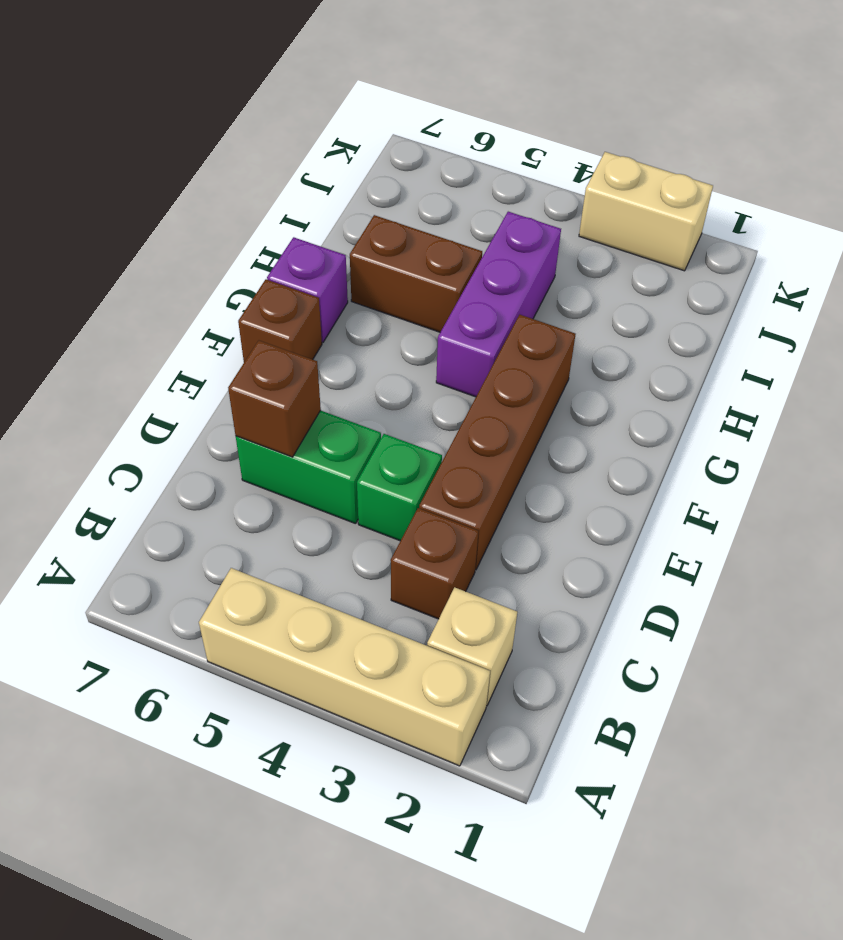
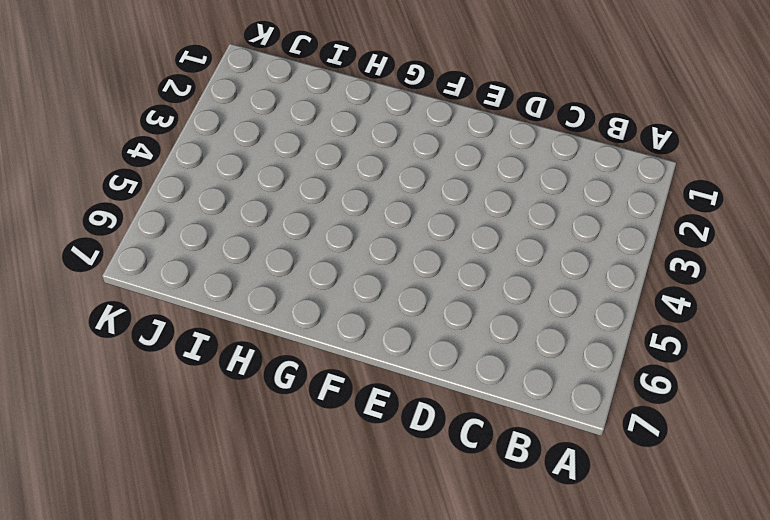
none -> tan brick A2:A5 level 1
none -> tan brick B2 level 1
none -> brown brick C3 level 1

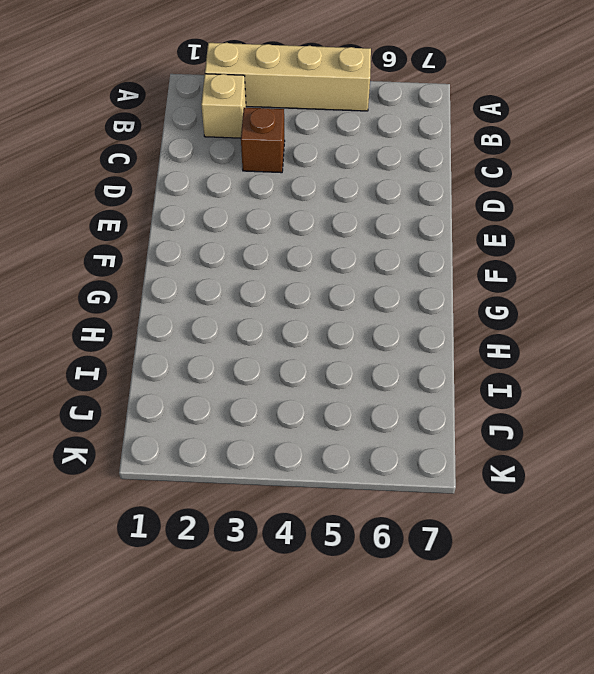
none -> brown brick D3:G3 level 1
none -> green brick D4 level 1
none -> green brick D5:D6 level 1

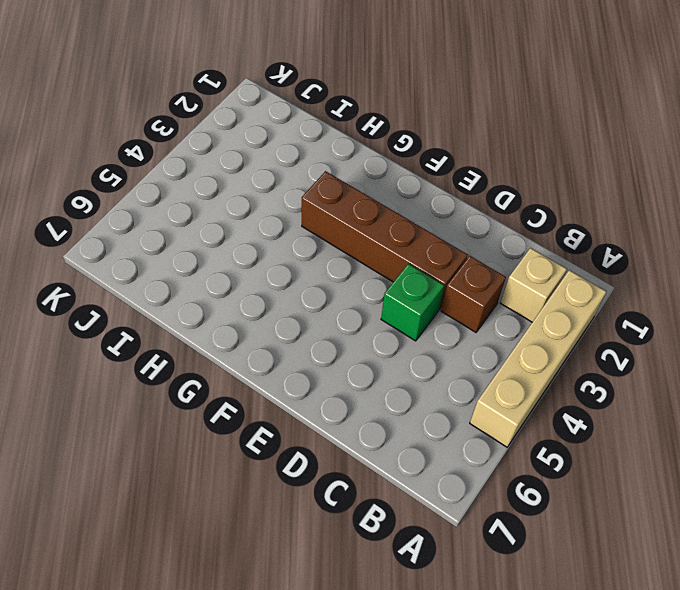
none -> green brick D5:D6 level 1
none -> brown brick F7 level 1
none -> purple brick G4:I4 level 1

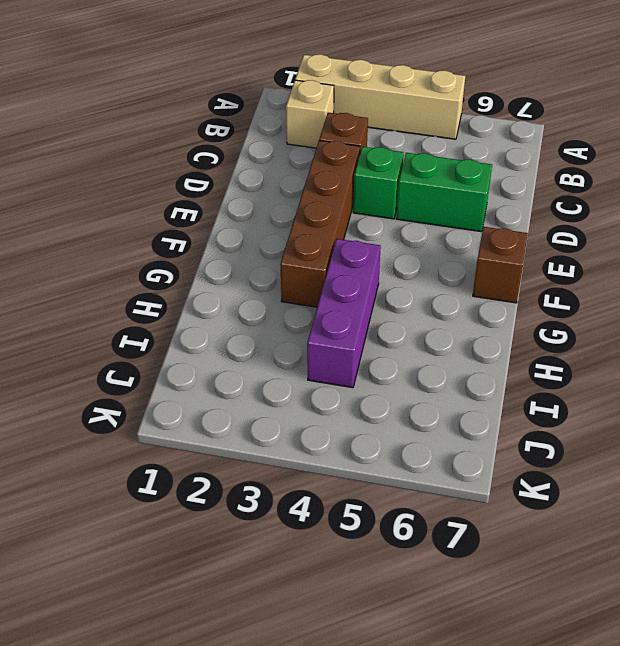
none -> purple brick G7 level 1
none -> brown brick H5:H6 level 1
none -> tan brick K2:K3 level 1

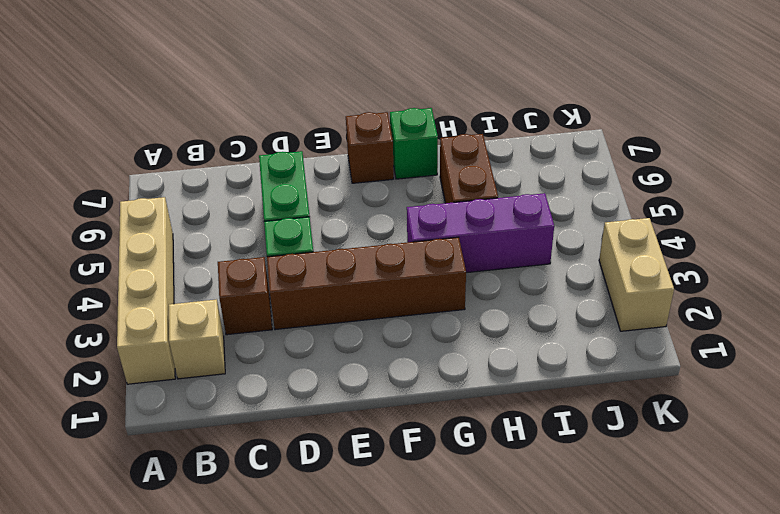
green brick G7 level 1 -> purple brick G7 level 1
none -> brown brick D6 level 2

